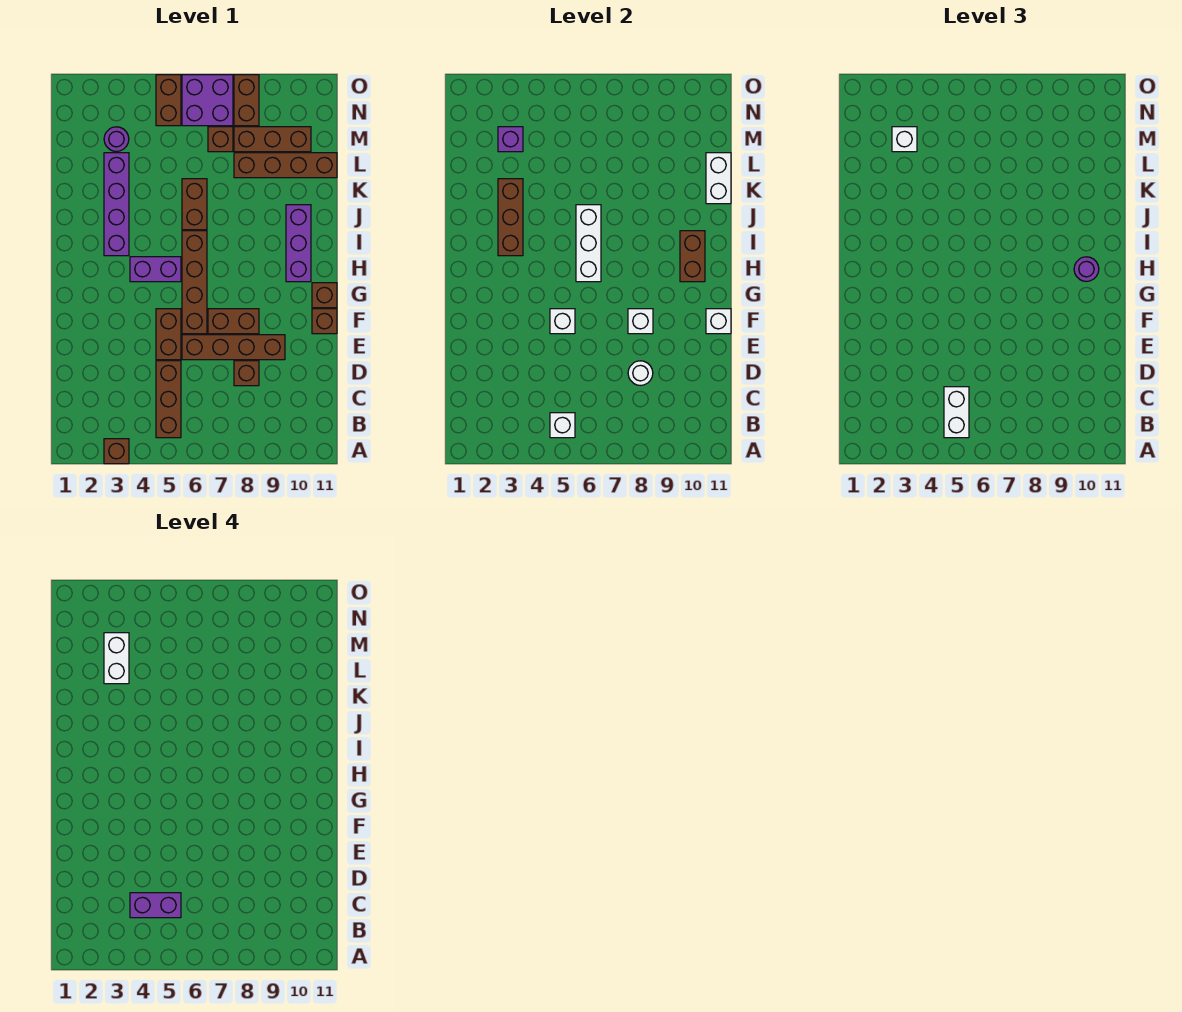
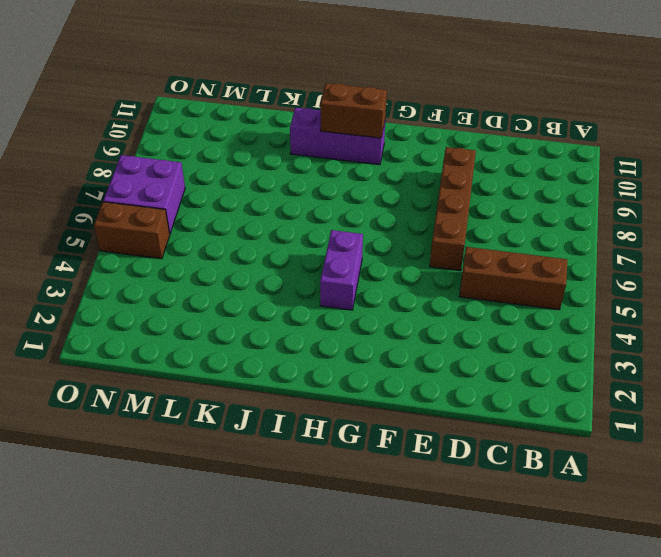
none -> brown brick A3 level 1
none -> brown brick D8 level 1
none -> brown brick E5:F5 level 1
none -> brown brick F6:I6 level 1

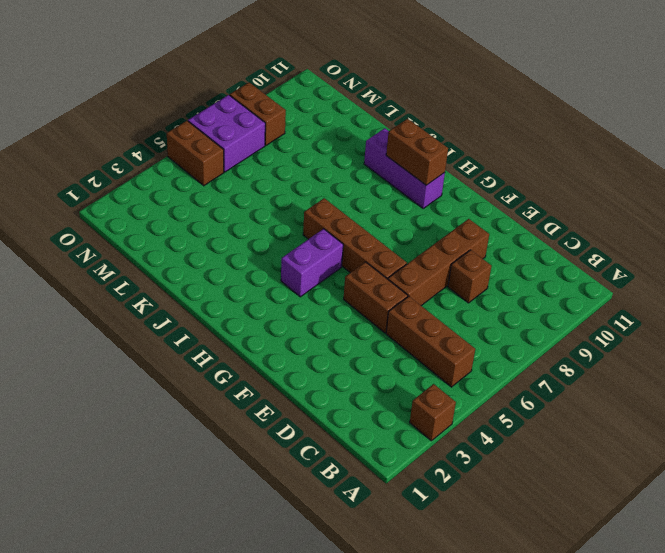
none -> brown brick F7:F8 level 1
none -> brown brick F11 level 1
none -> brown brick G11 level 1
none -> purple brick I3:L3 level 1

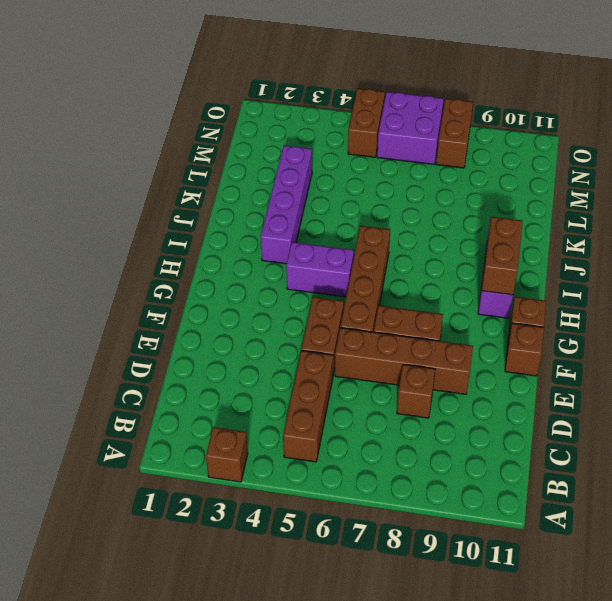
none -> brown brick J6:K6 level 1
none -> brown brick L8:L11 level 1
none -> purple round brick M3 level 1
none -> brown brick M7 level 1

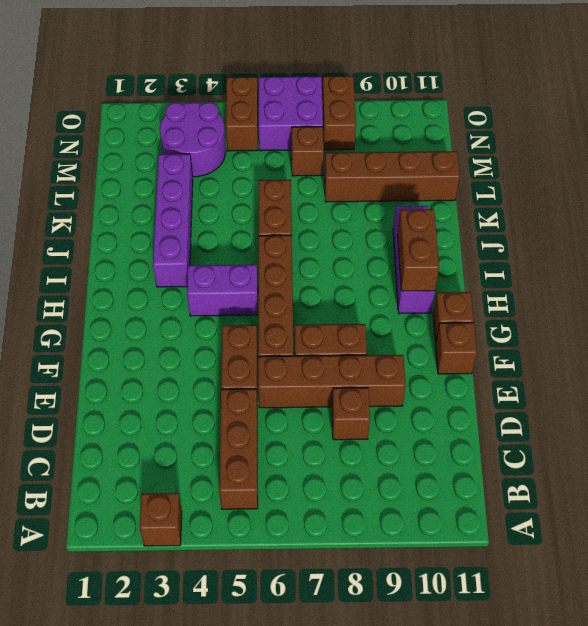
purple round brick M3:N4 level 1 -> purple round brick M3 level 1
none -> brown brick M8:M10 level 1
none -> white brick B5 level 2
none -> white round brick D8 level 2
none -> white brick F5 level 2

